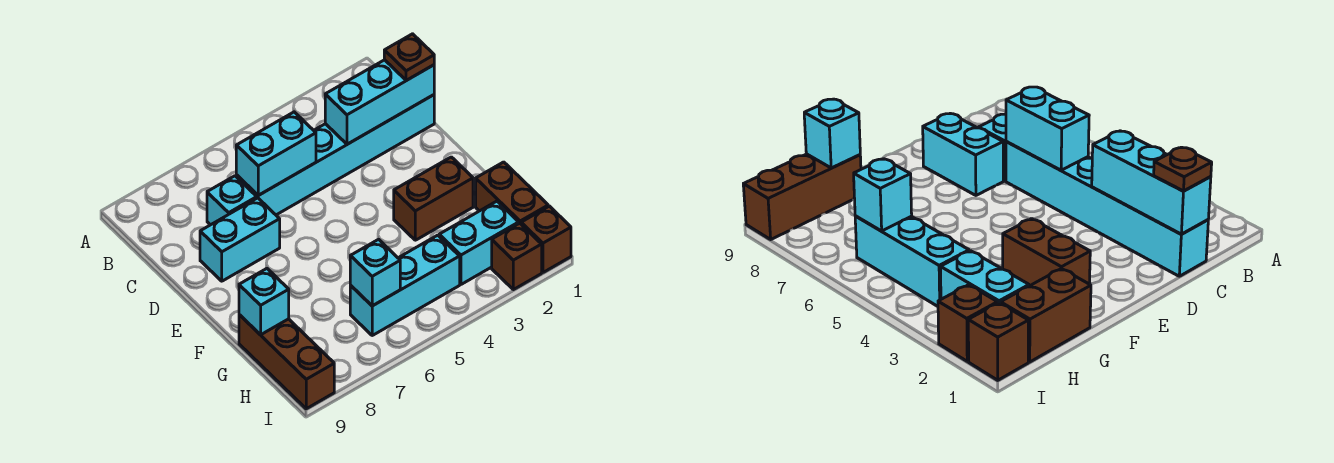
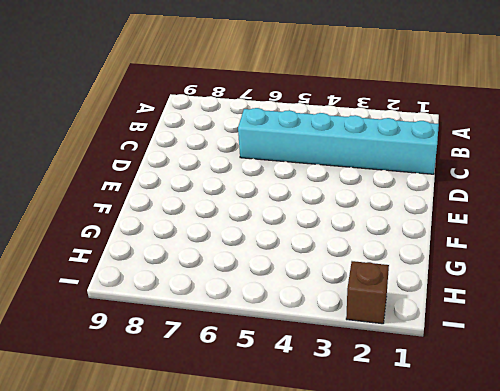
none -> cyan brick C7 level 1
none -> cyan brick D7:D8 level 1
none -> brown brick F2:F3 level 1

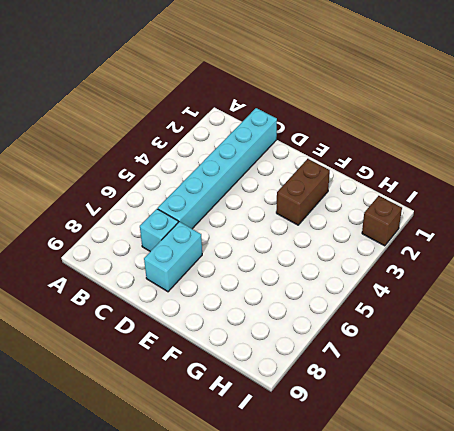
none -> brown brick G1:H1 level 1
none -> brown brick G9:I9 level 1
none -> cyan brick H2:H3 level 1

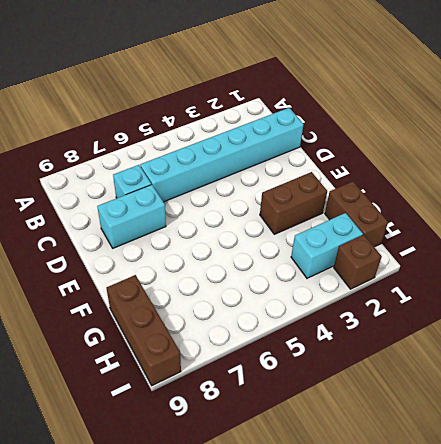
none -> cyan brick H4:H6 level 1
none -> brown brick I1 level 1
none -> cyan brick C1:C3 level 2

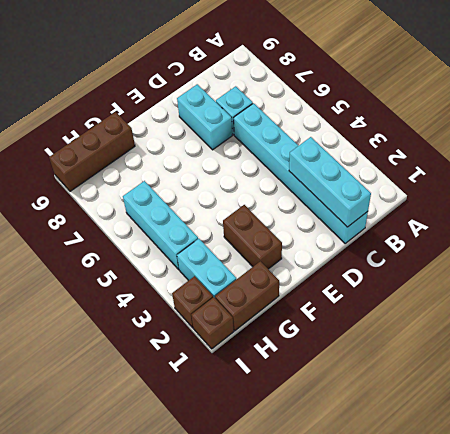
none -> cyan brick C5:C6 level 2
none -> cyan brick G9 level 2
none -> cyan brick H6 level 2

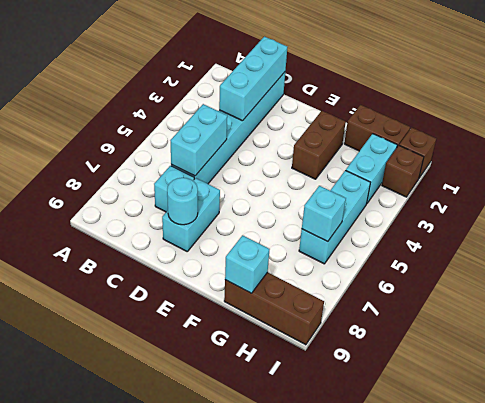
cyan round brick D8 level 2 -> none
none -> brown plate C1 level 3

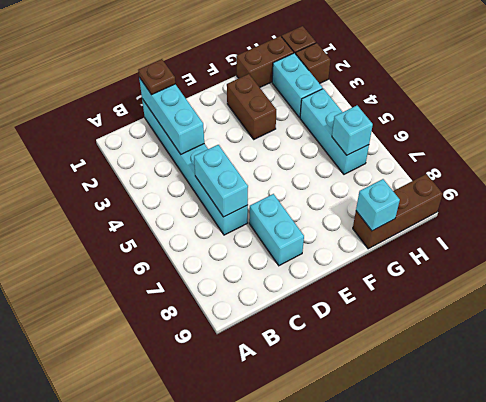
none -> cyan brick C7 level 1

